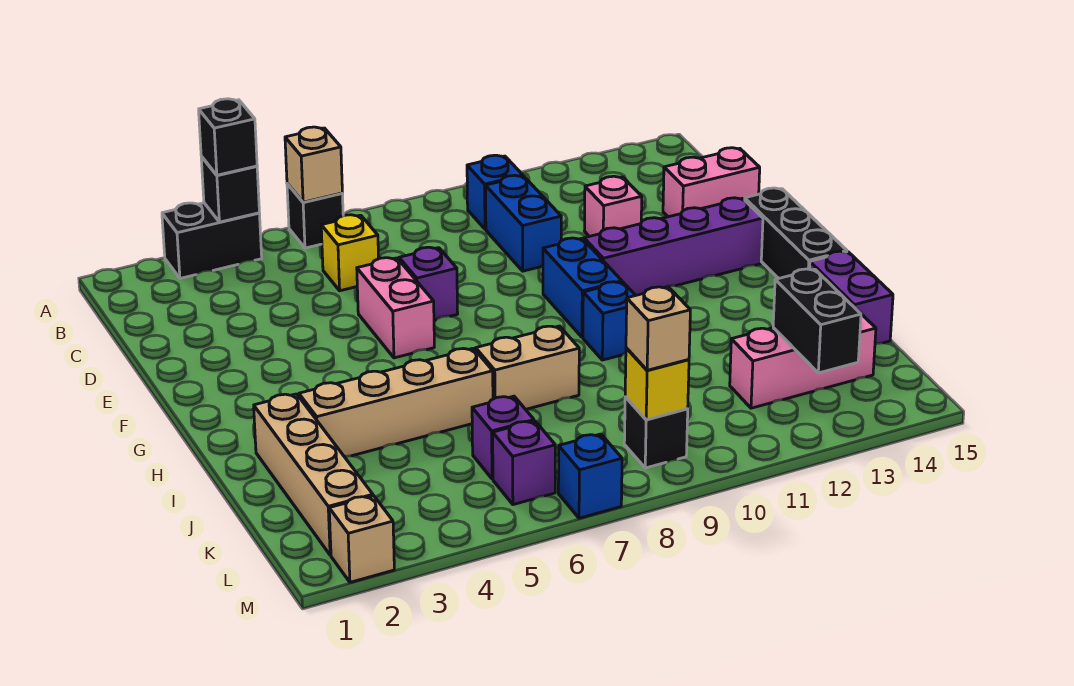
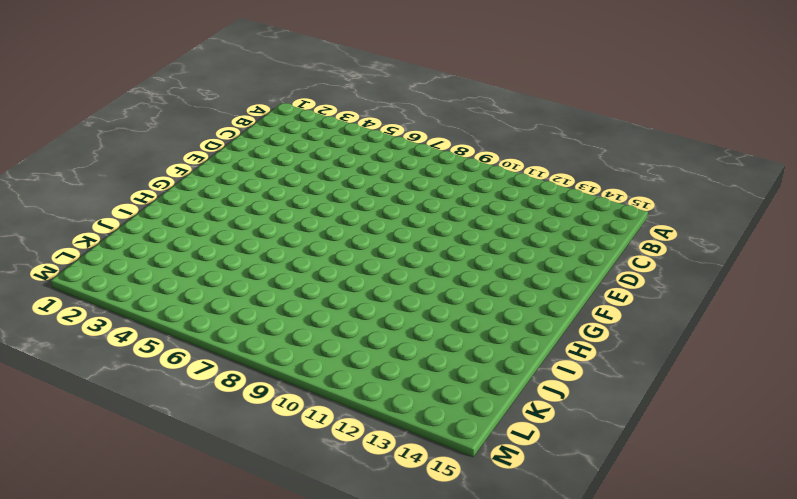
none -> black brick A3:A4 level 1
none -> black brick A6 level 1
none -> blue brick B10 level 1

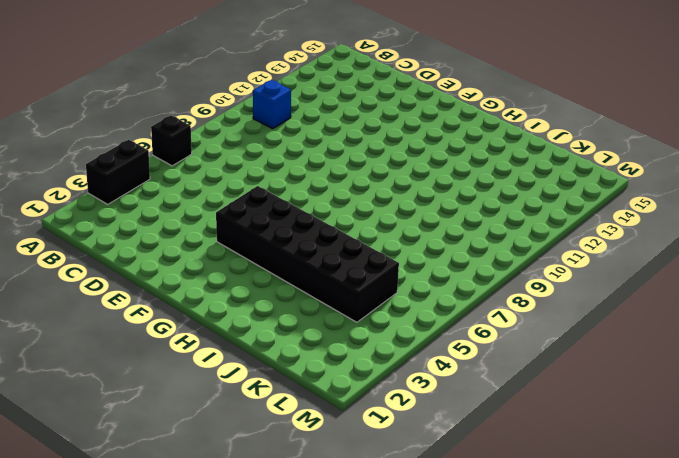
black brick F4:K5 level 1 -> tan brick I3:I6 level 1
none -> yellow brick C6 level 1
none -> blue brick C10:D10 level 1
none -> pink brick D12 level 1

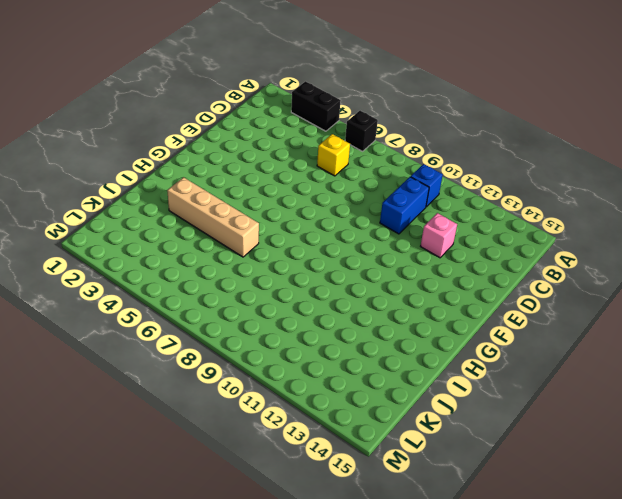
none -> pink brick D14:D15 level 1
none -> pink brick E6:F6 level 1
none -> purple brick E7 level 1

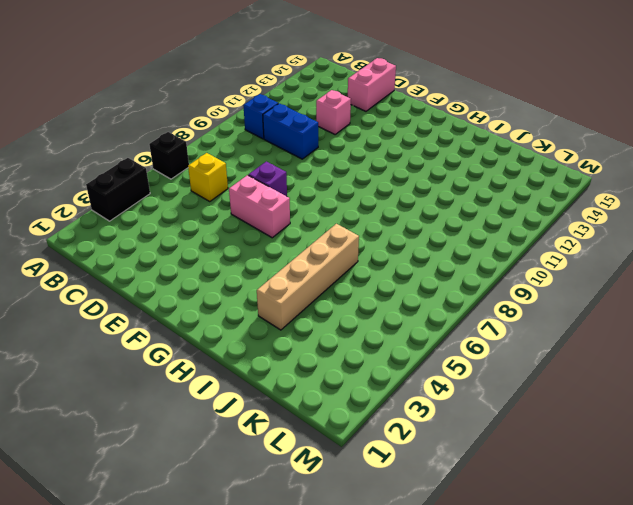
none -> blue brick F10:G10 level 1
none -> purple brick F11:F14 level 1
none -> black brick F15:H15 level 1

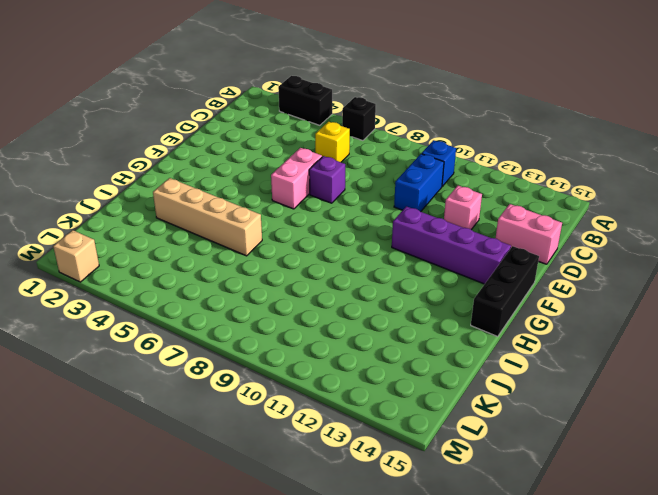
none -> blue brick F10:G10 level 1
none -> blue brick H10 level 1
none -> tan brick I2:L2 level 1

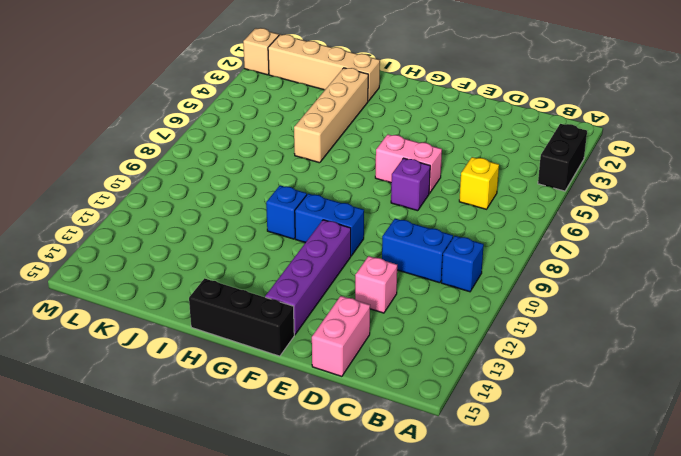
none -> black brick A6 level 1
none -> tan brick I7:I8 level 1
none -> purple brick I15:J15 level 1

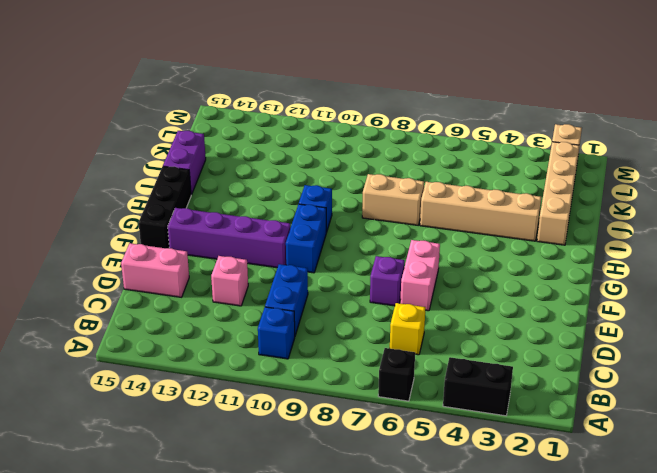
none -> purple brick K6 level 1
none -> pink brick K12:K14 level 1
none -> purple brick L6 level 1

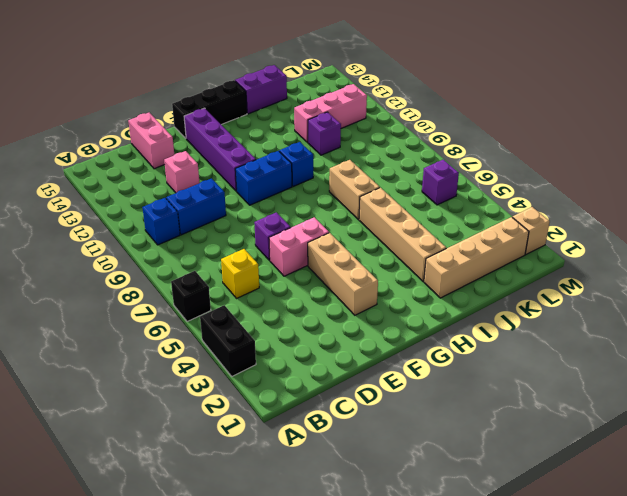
tan brick F3:F5 level 1 -> none
purple brick J11 level 1 -> purple brick K6 level 1
pink brick J12:L12 level 1 -> pink brick K12:K14 level 1
none -> black brick L9 level 1
none -> blue brick M7 level 1
none -> black brick A4 level 2

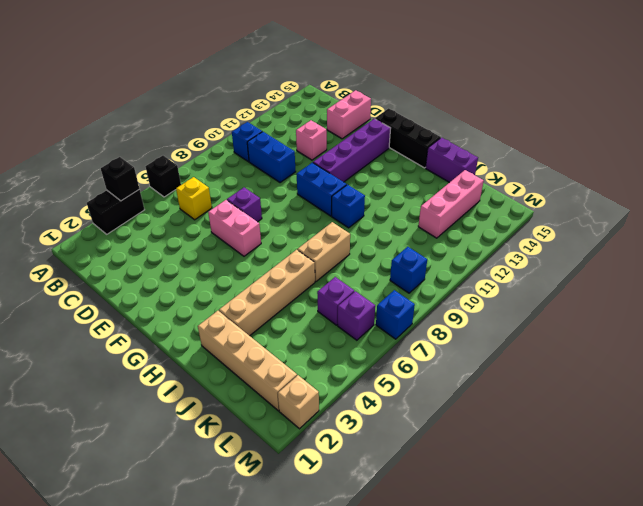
blue brick L9 level 1 -> black brick L9 level 1
none -> tan brick A6 level 2
none -> black brick K13:L13 level 2
none -> yellow brick L9 level 2

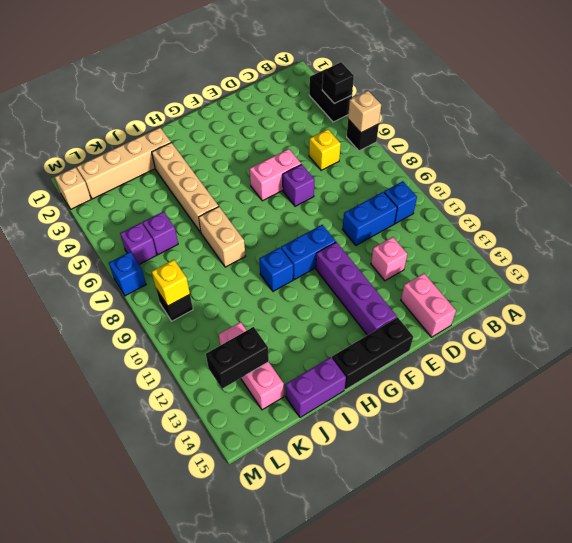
none -> black brick A4 level 3
none -> tan brick L9 level 3

